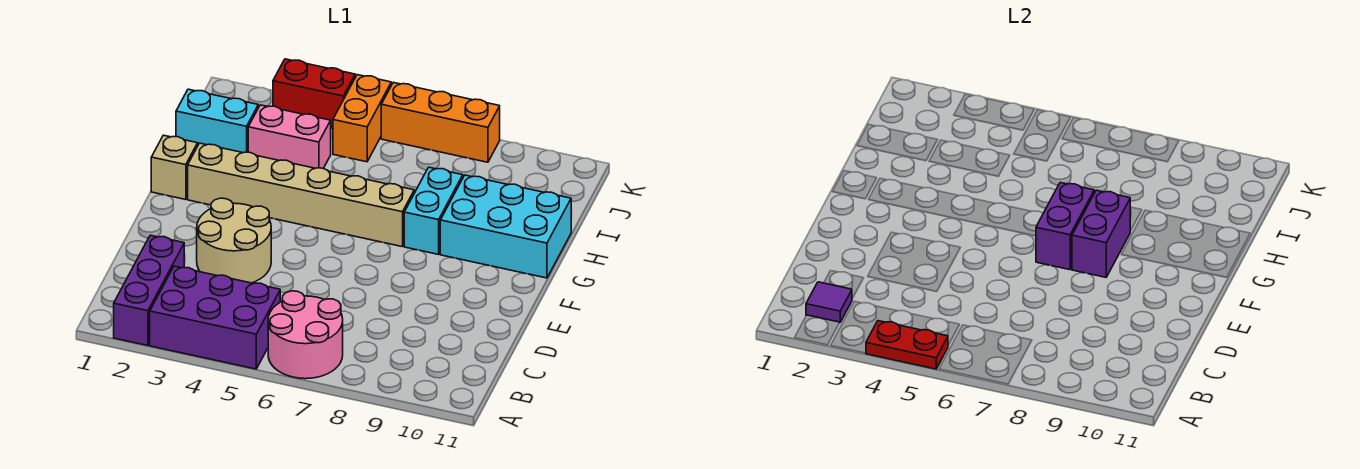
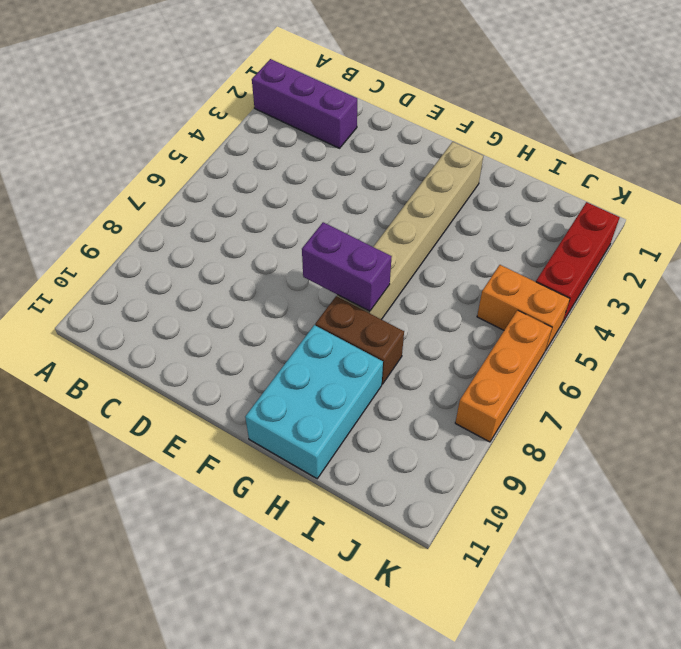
brown brick G8:H8 level 1 -> cyan brick G8:H8 level 1
red brick K2:K4 level 1 -> red brick K3:K4 level 1
none -> purple brick A3:B5 level 1
none -> pink round brick A6:B7 level 1
none -> tan round brick D3:E4 level 1

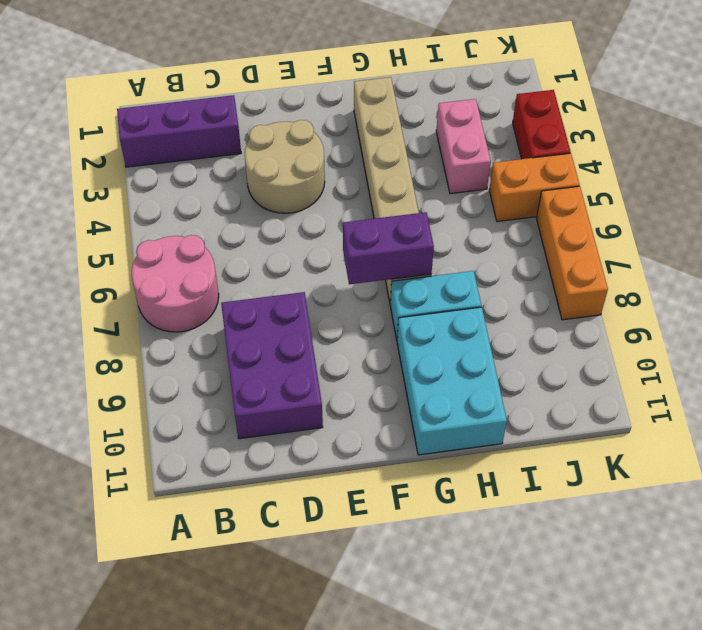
purple brick C8:D10 level 1 -> purple brick A3:B5 level 1
none -> tan brick G1 level 1
none -> cyan brick I1:I2 level 1
none -> red plate A4:A5 level 2

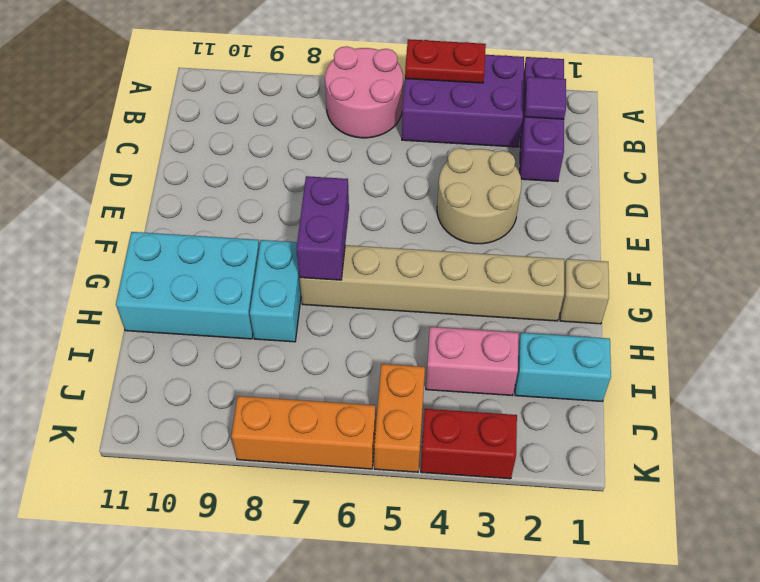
none -> purple brick F8:G8 level 2

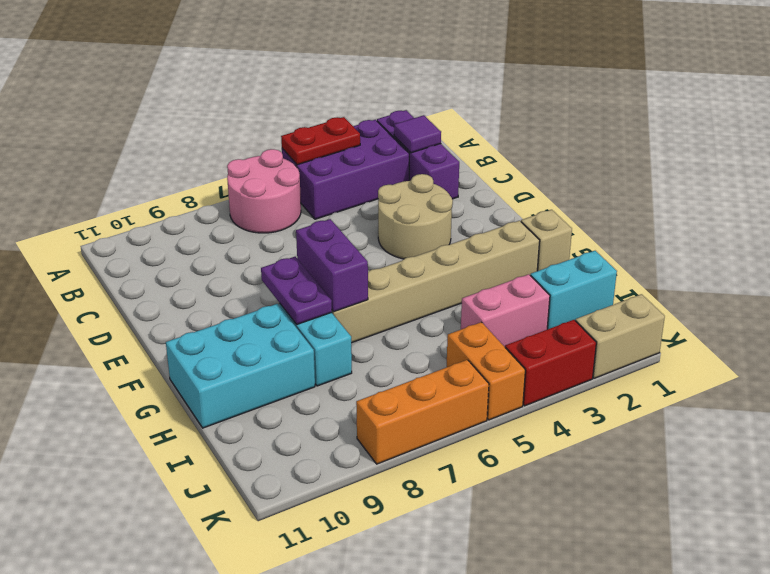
purple plate F8:G8 level 2 -> purple brick F8:G8 level 2
tan brick K1:K2 level 1 -> none

